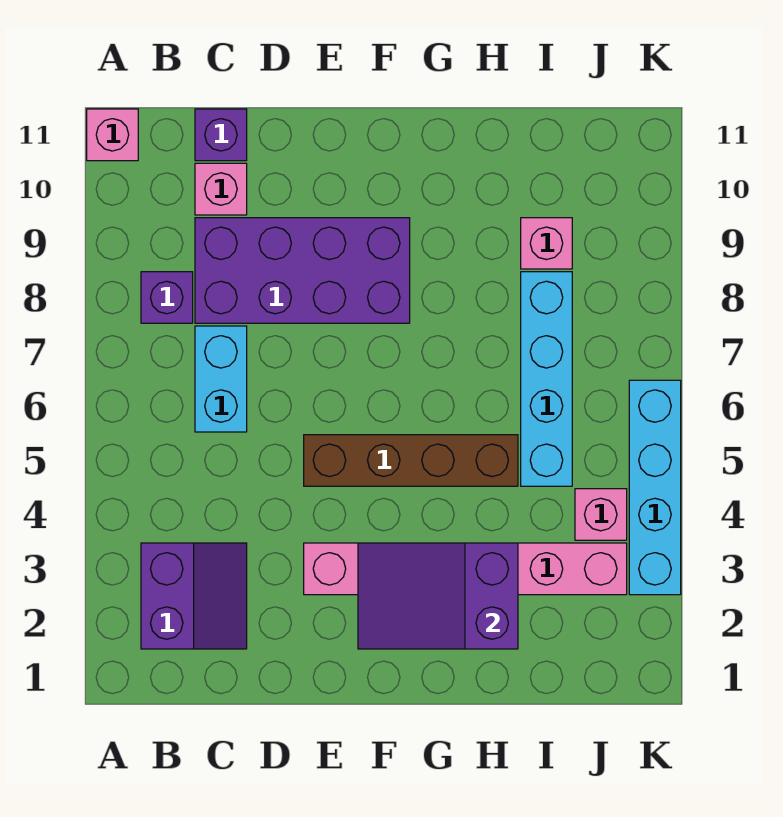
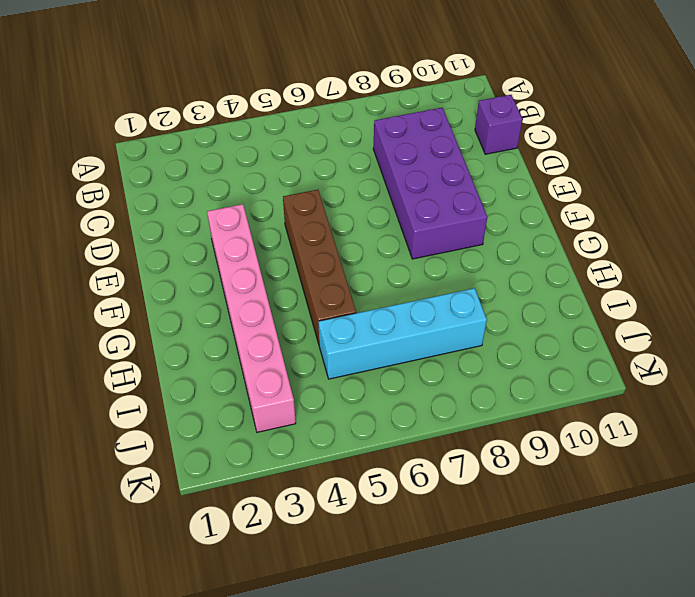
none -> pink brick A11 level 1
none -> purple slope B2:C3 level 1 top B
none -> purple brick B8 level 1

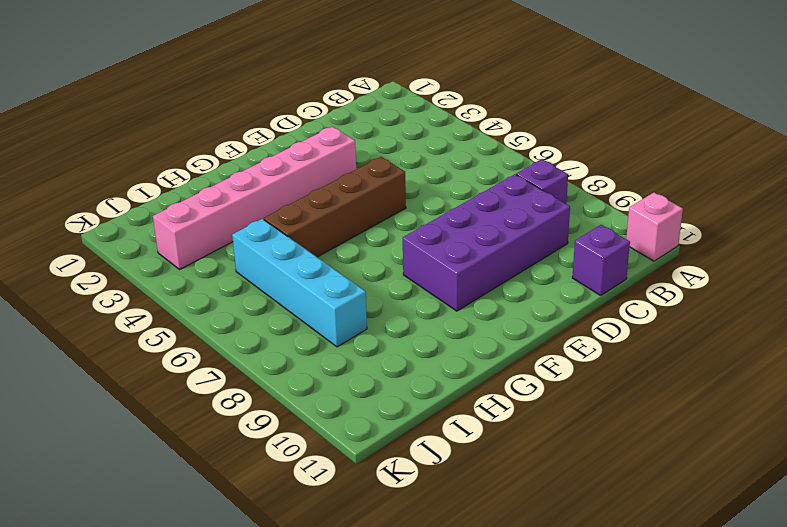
none -> purple slope B2:C3 level 1 top B
none -> cyan brick C6:C7 level 1
none -> pink brick C10 level 1

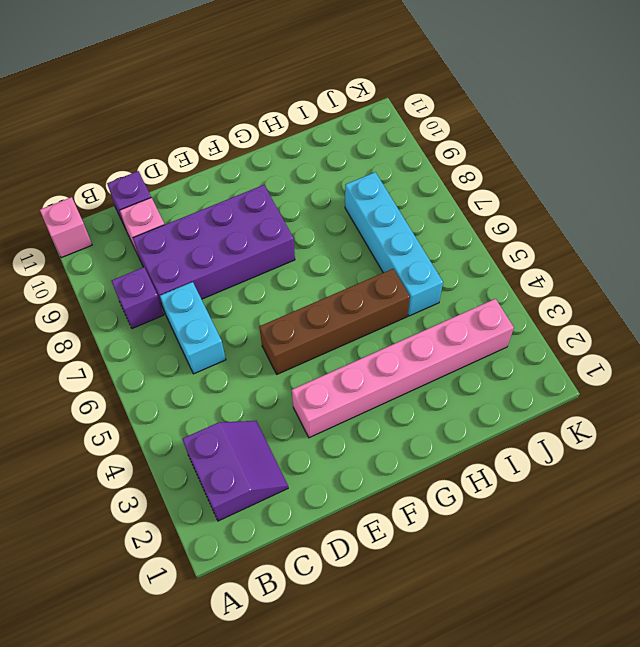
none -> pink brick I9 level 1
none -> pink brick J4 level 1
none -> cyan brick K3:K6 level 1

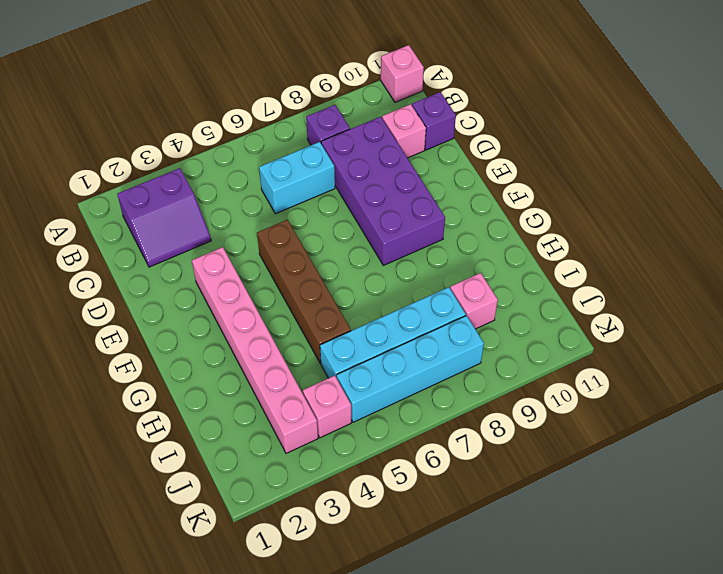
cyan brick J5:J8 level 1 -> cyan brick K3:K6 level 1
none -> purple slope F2:H3 level 2 top H

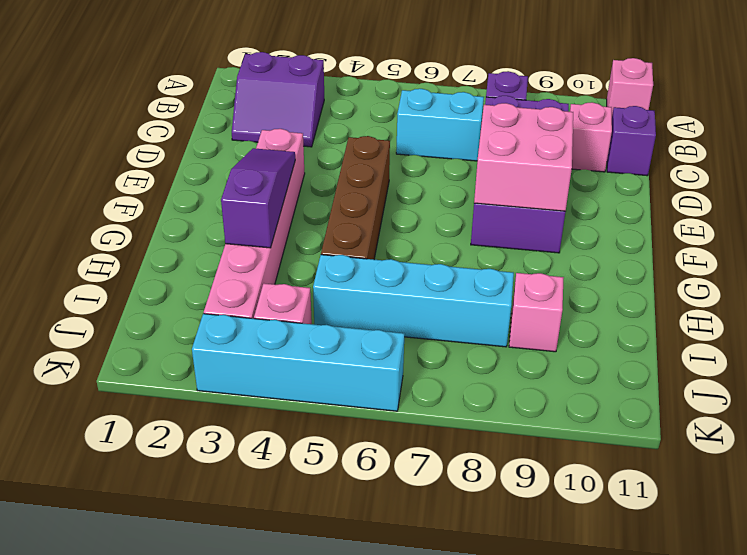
pink brick E8:F9 level 2 -> none
purple slope F3:H3 level 2 top H -> purple slope F2:H3 level 2 top H

